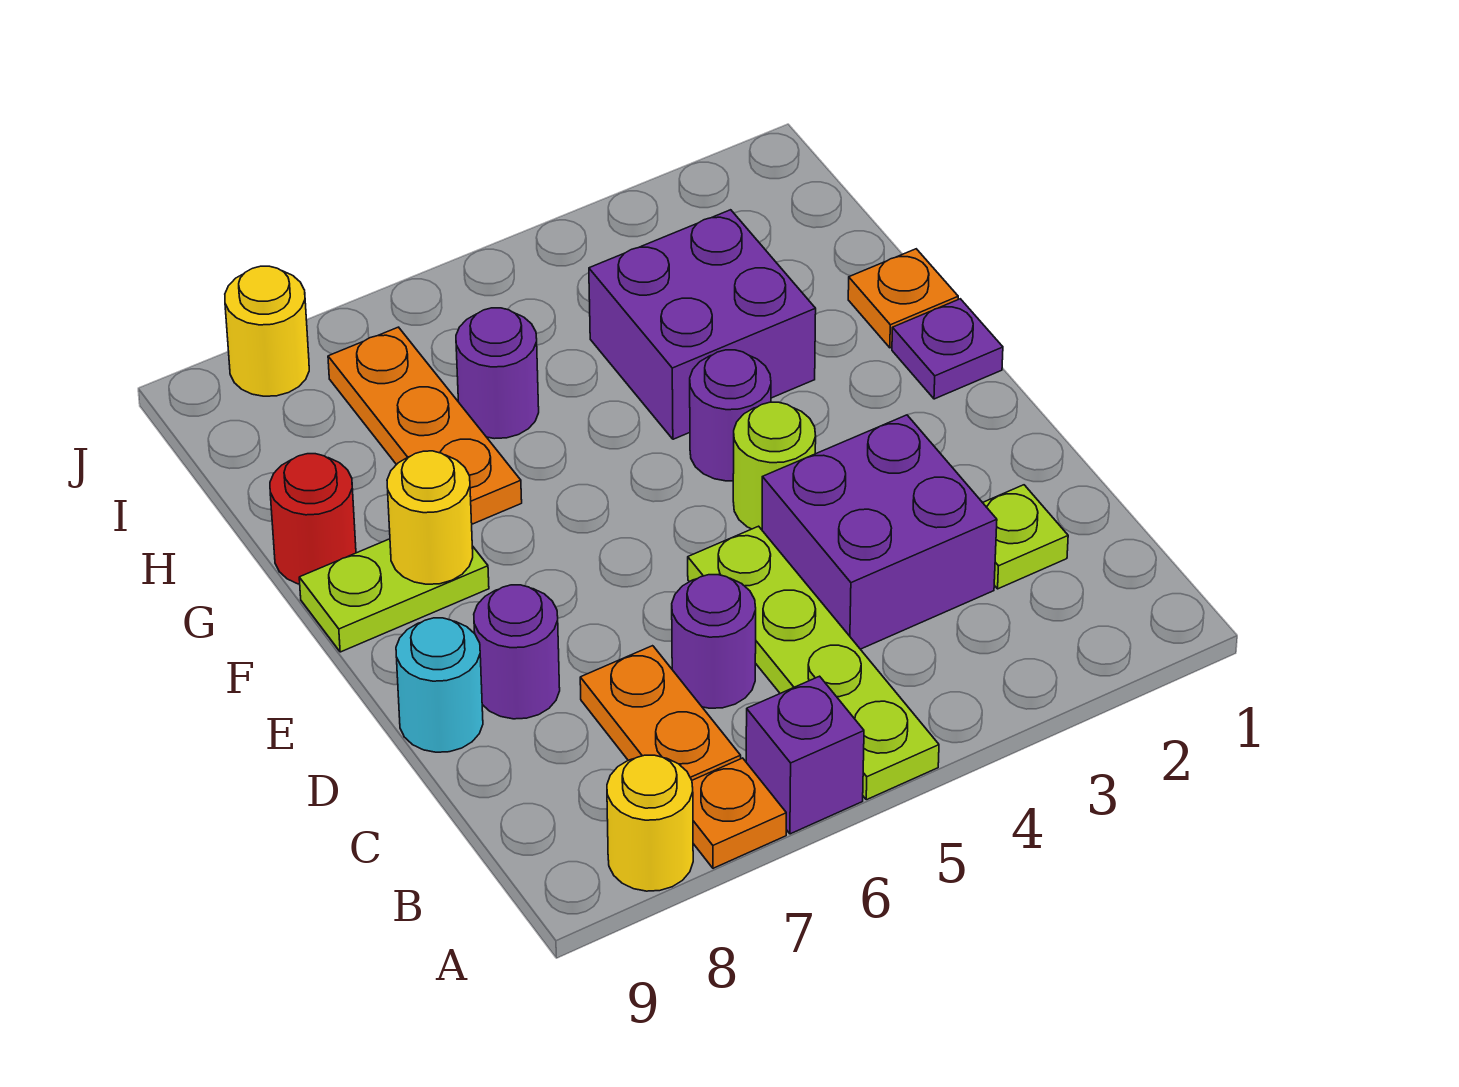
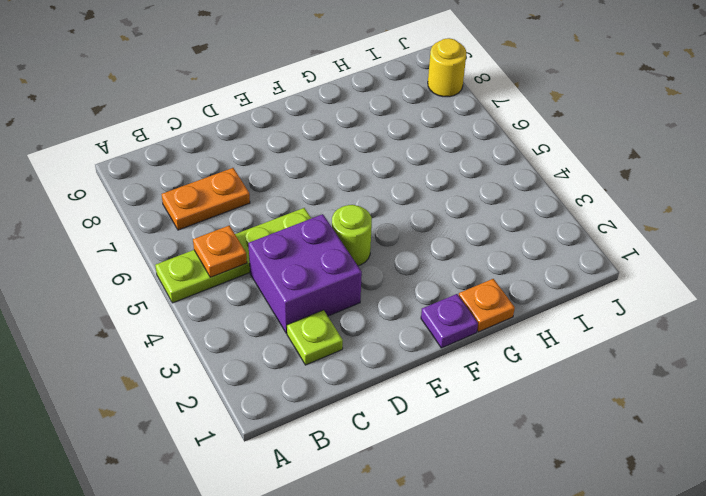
orange plate B5 level 2 -> orange plate A7 level 1
none -> purple brick A6 level 1
none -> yellow round brick A8 level 1
none -> purple round brick C6 level 1

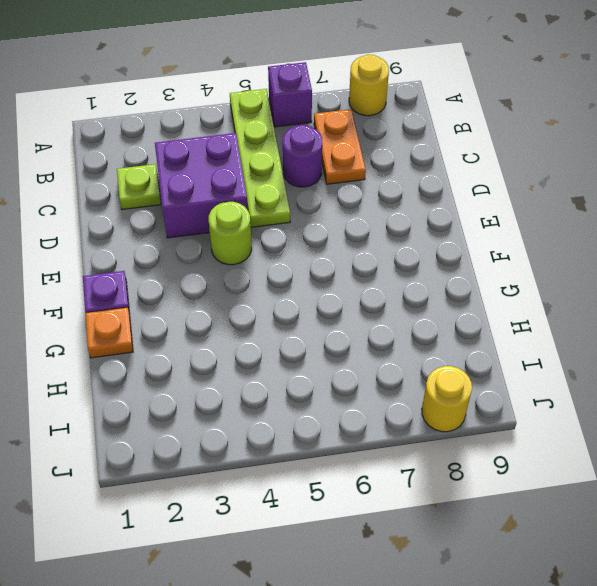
none -> orange plate A7 level 1
none -> purple round brick D8 level 1
none -> cyan round brick D9 level 1

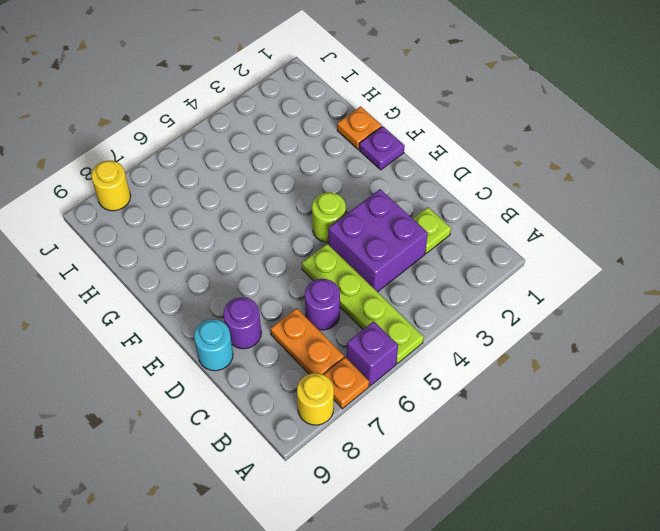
none -> purple round brick F4 level 1
none -> lime plate F8:F9 level 1
none -> purple brick G3:H4 level 1

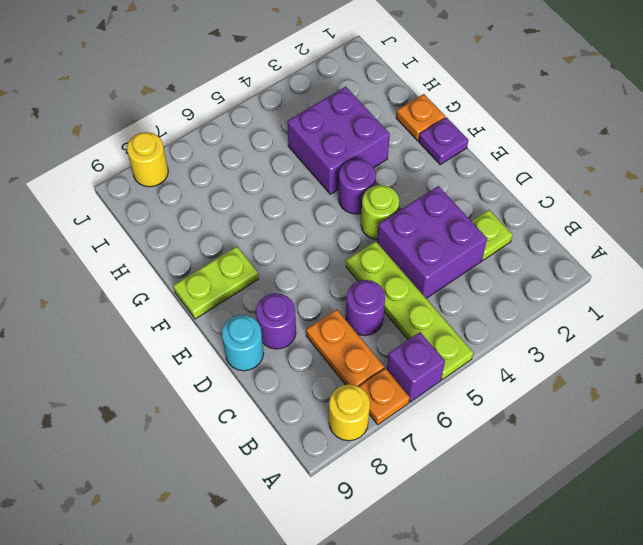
none -> orange plate G7:I7 level 1
none -> red round brick G9 level 1
none -> purple round brick H6 level 1

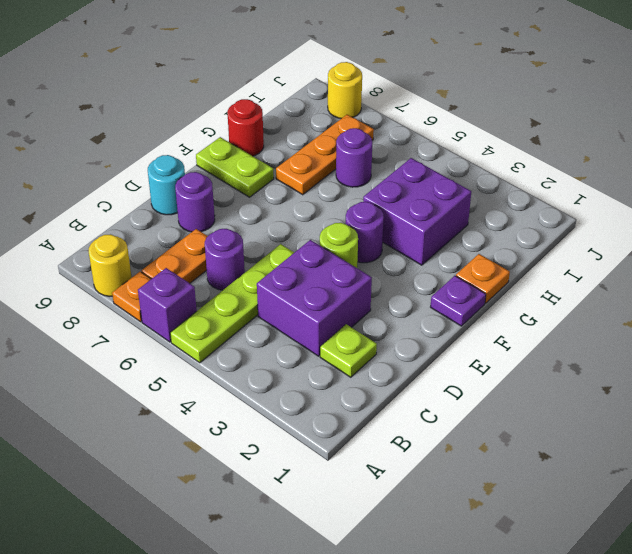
none -> yellow round brick F8 level 2

